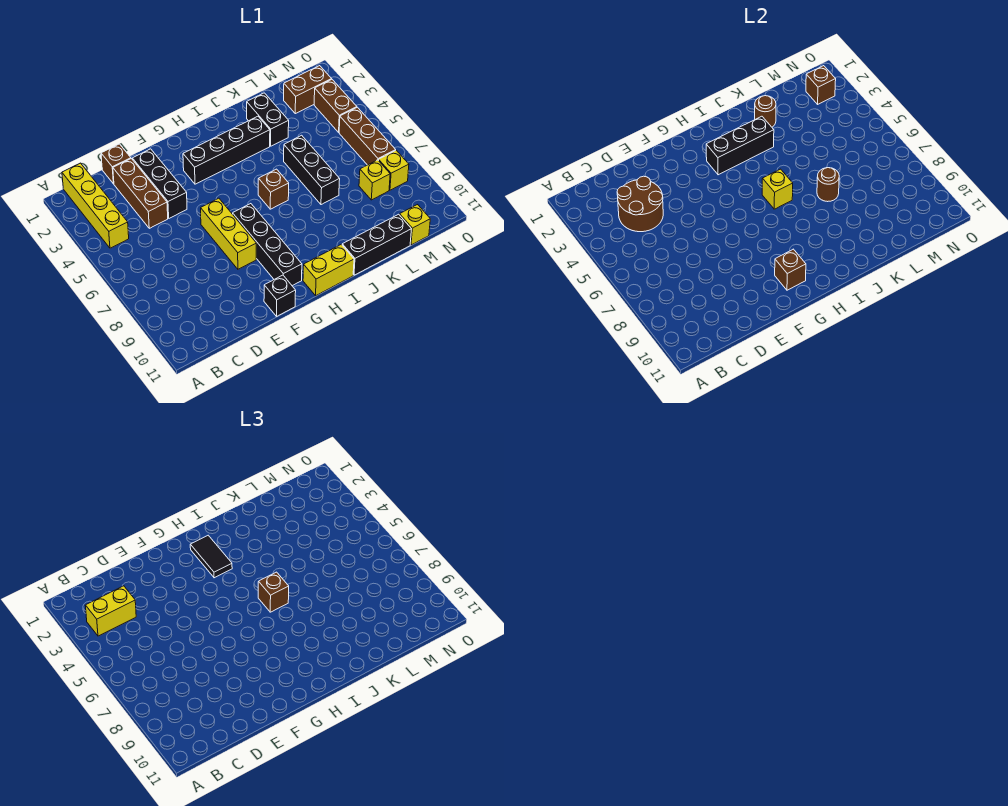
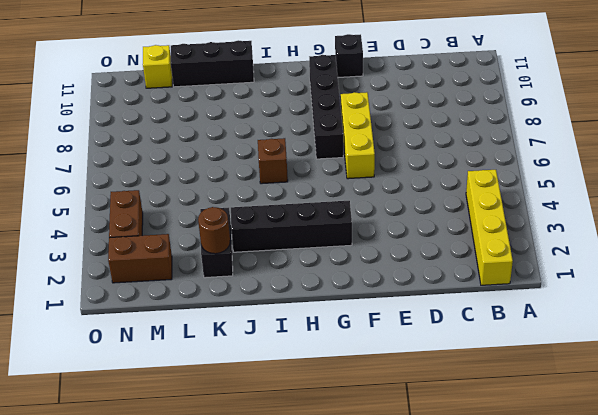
none -> brown brick D1 level 1
none -> brown brick D2:D4 level 1
none -> black brick E2:E4 level 1

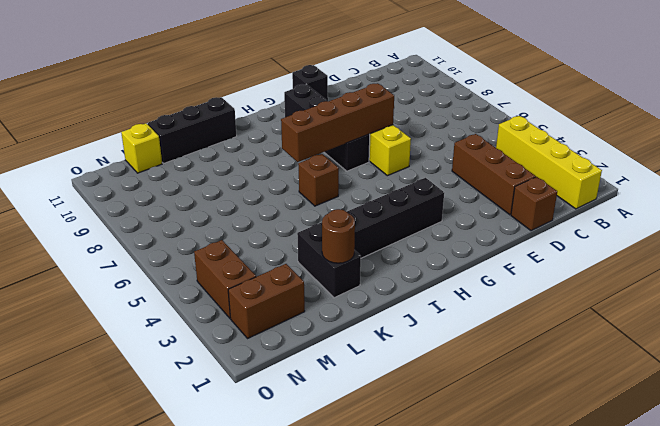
brown brick F7:I7 level 2 -> none
none -> black brick E2:E4 level 1
none -> yellow brick H11:I11 level 1
none -> black brick K5:K7 level 1

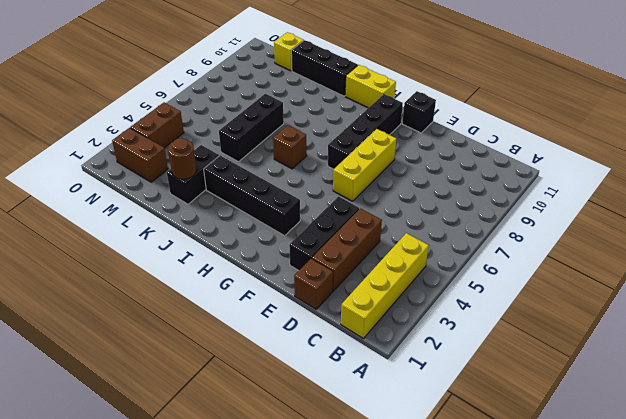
none -> yellow brick M8 level 1
none -> brown brick N5:N7 level 1
none -> yellow brick N8 level 1

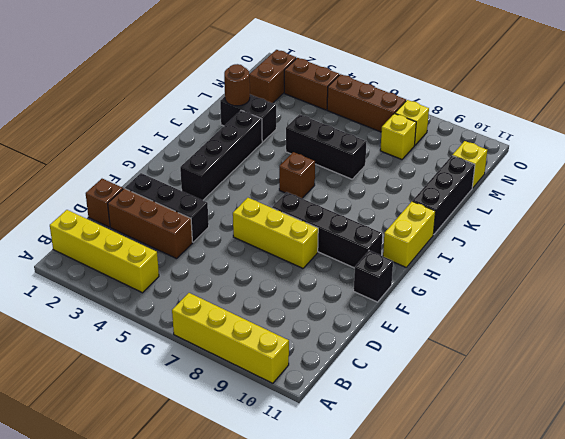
yellow brick A7:A10 level 1 -> none
none -> brown round brick C3:D4 level 2
none -> brown brick G10 level 2
none -> black brick H3:J3 level 2

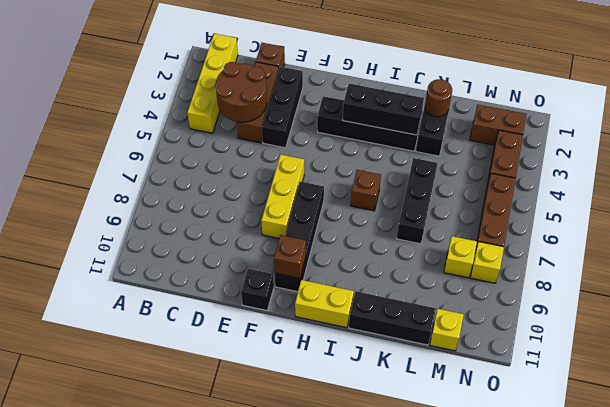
none -> yellow brick I6 level 2
none -> brown round brick K7 level 2
none -> brown brick N2 level 2

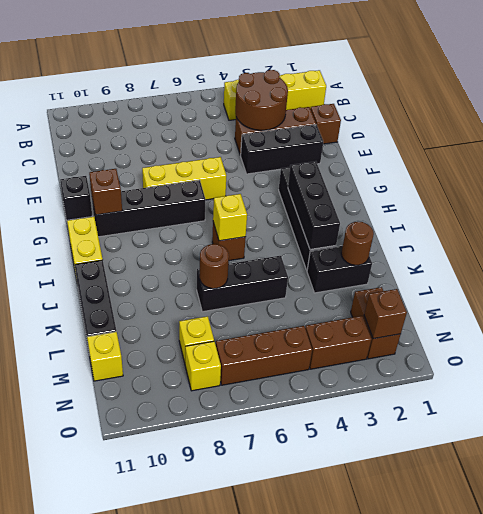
none -> yellow brick B3:C3 level 3
none -> black tile H2:H3 level 3
none -> brown brick I6 level 3

